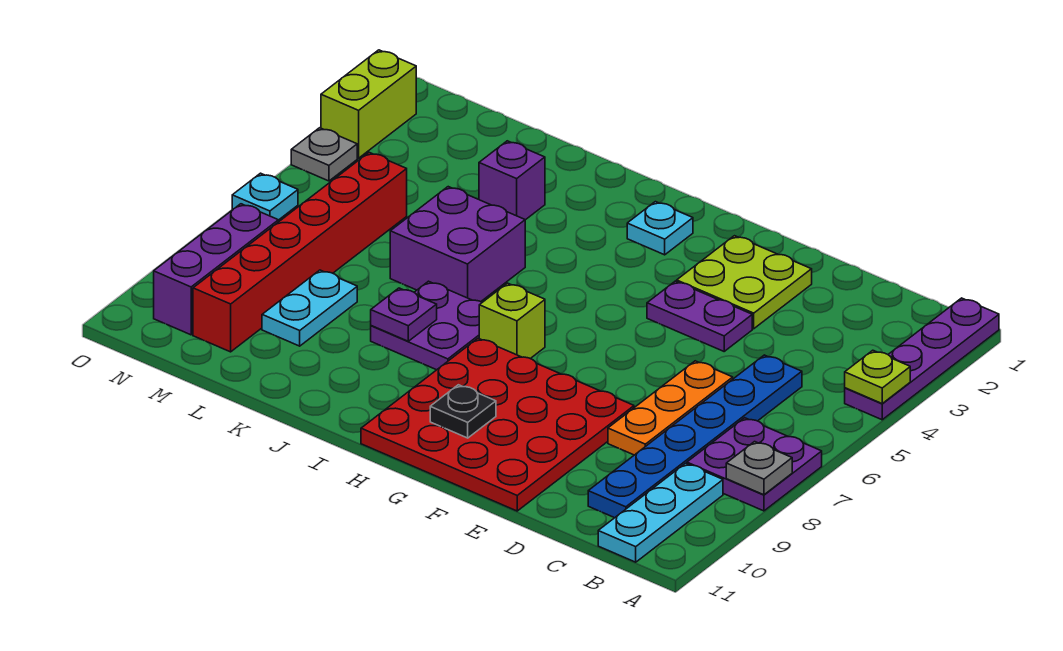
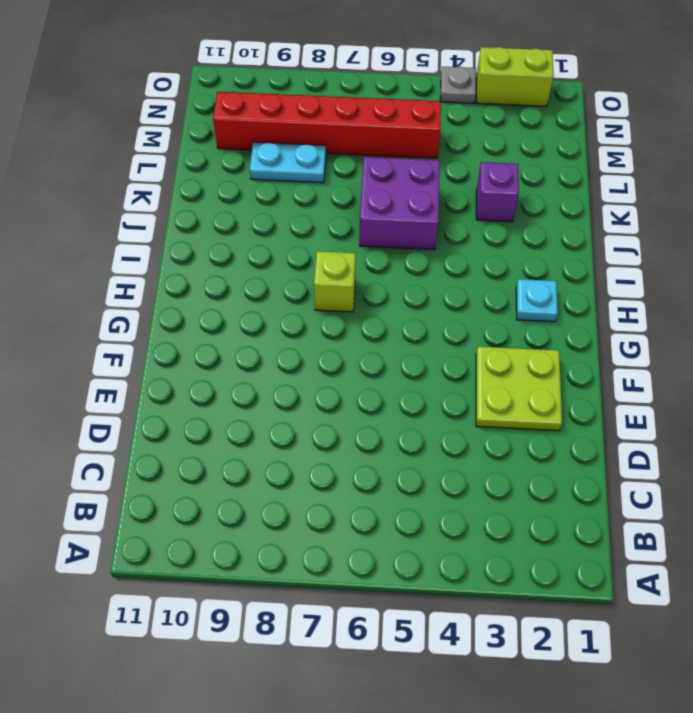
none -> purple plate A1:A4 level 1
none -> purple plate A7:B8 level 1
none -> cyan plate B9:B11 level 1

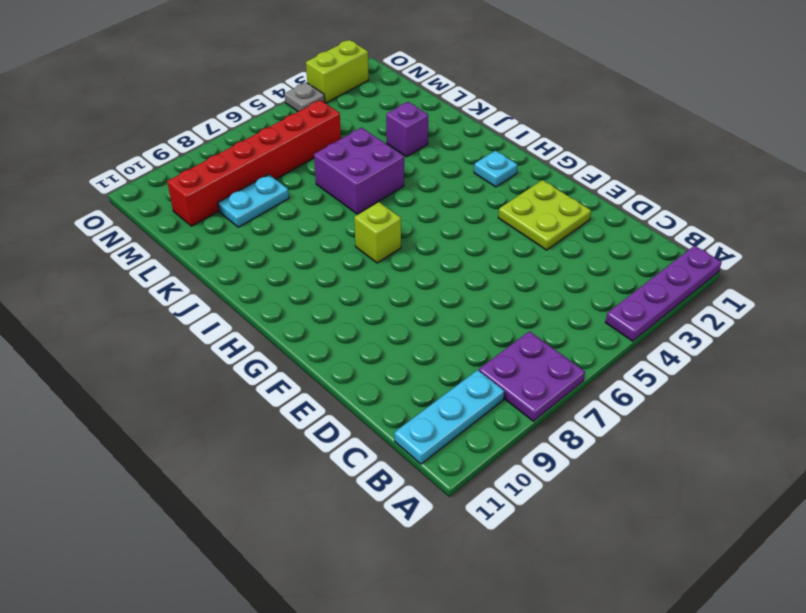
none -> blue plate C5:C10 level 1
none -> orange plate D6:D8 level 1
none -> purple plate E4:F4 level 1

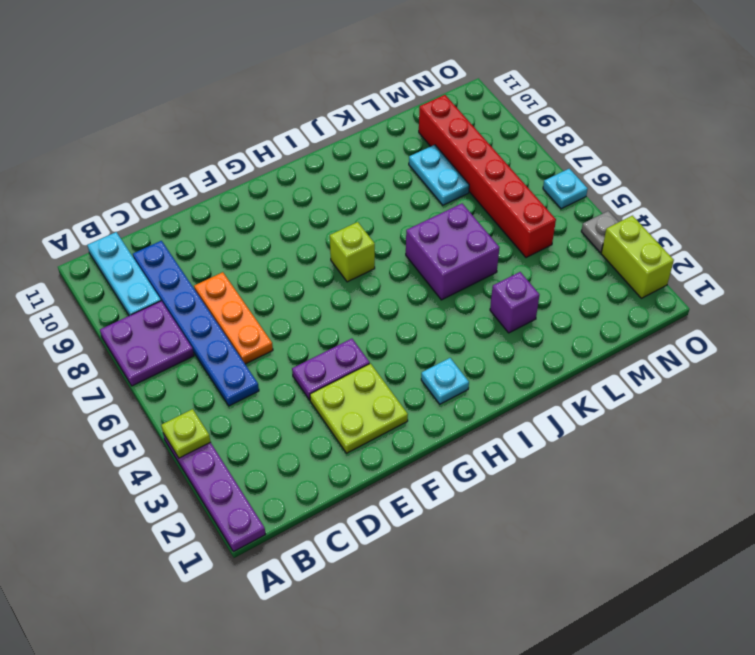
none -> red plate E8:H11 level 1
none -> purple plate I7:J8 level 1
none -> purple brick N8:N10 level 1

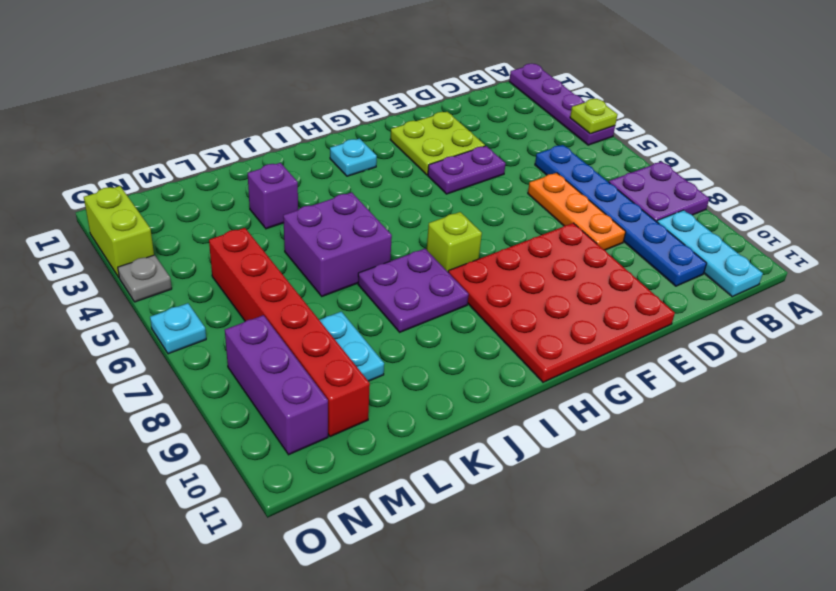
none -> grey plate A8 level 2
none -> black plate G10 level 2
none -> purple plate J8 level 2

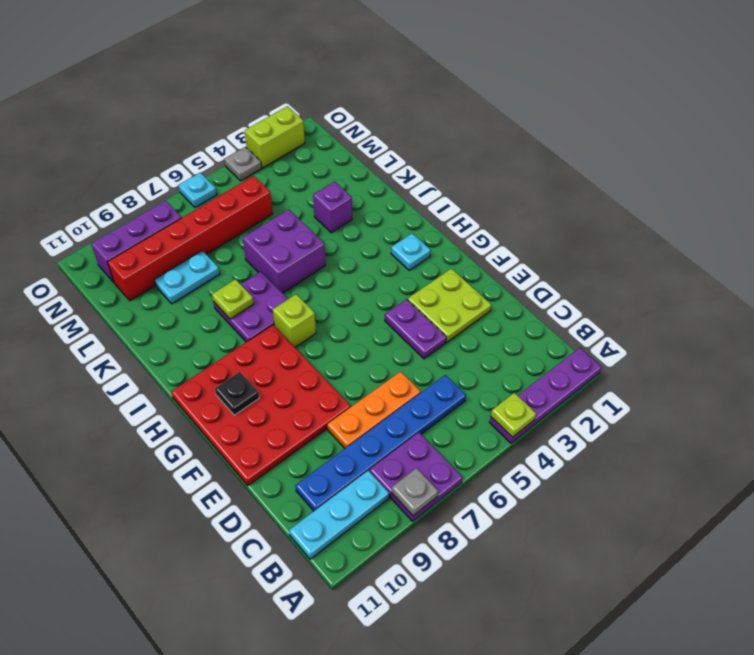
lime plate J8 level 2 -> purple plate J8 level 2

